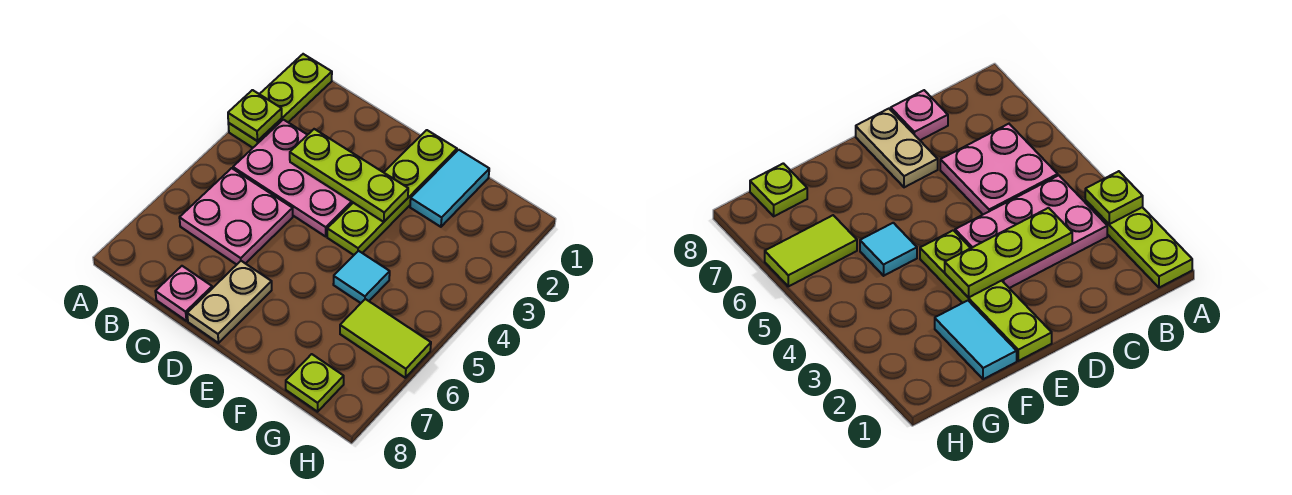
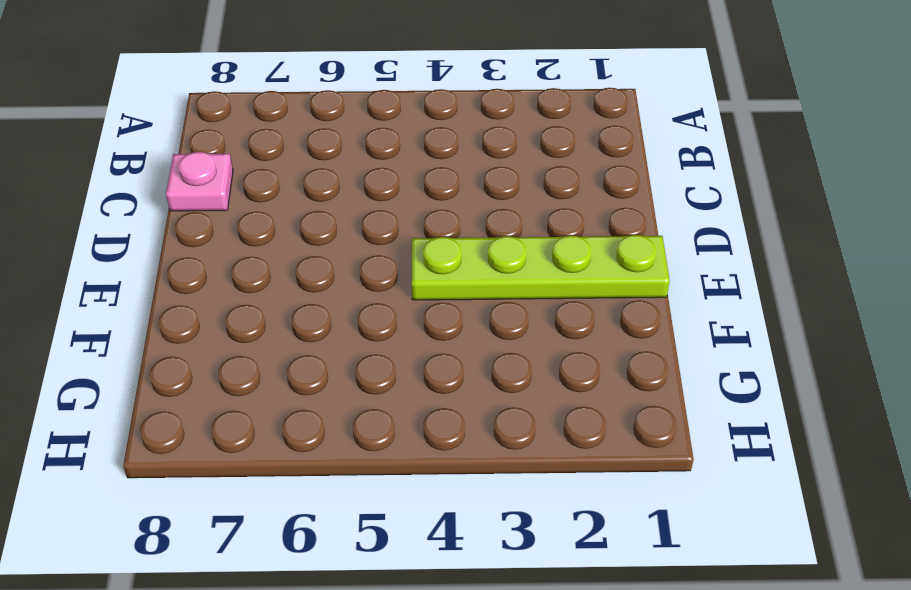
none -> lime plate A1:A3 level 1
none -> pink plate B3:D4 level 1
none -> pink plate B5:C6 level 1

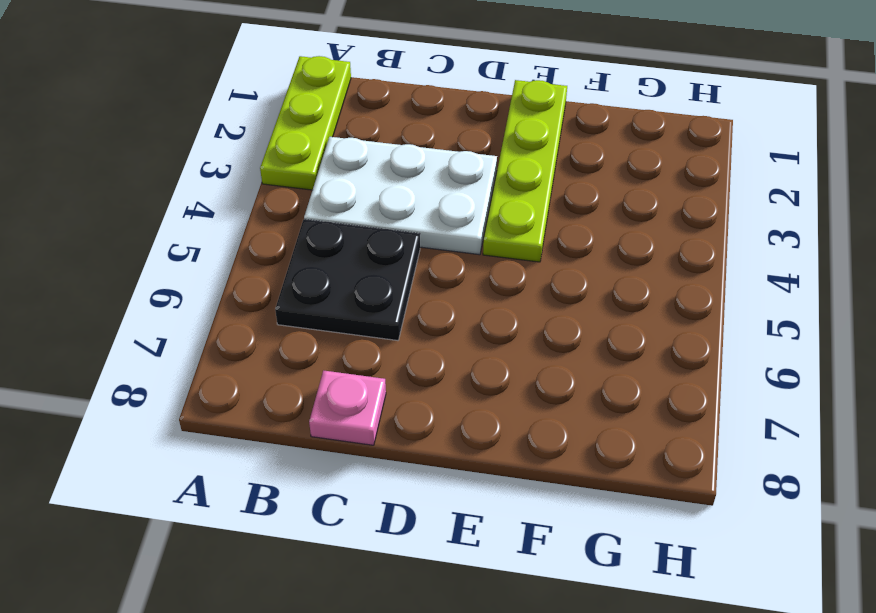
white plate B3:D4 level 1 -> pink plate B3:D4 level 1
black plate B5:C6 level 1 -> pink plate B5:C6 level 1
none -> tan plate D7:D8 level 1
none -> cyan tile F1:F2 level 1
none -> cyan tile F5 level 1

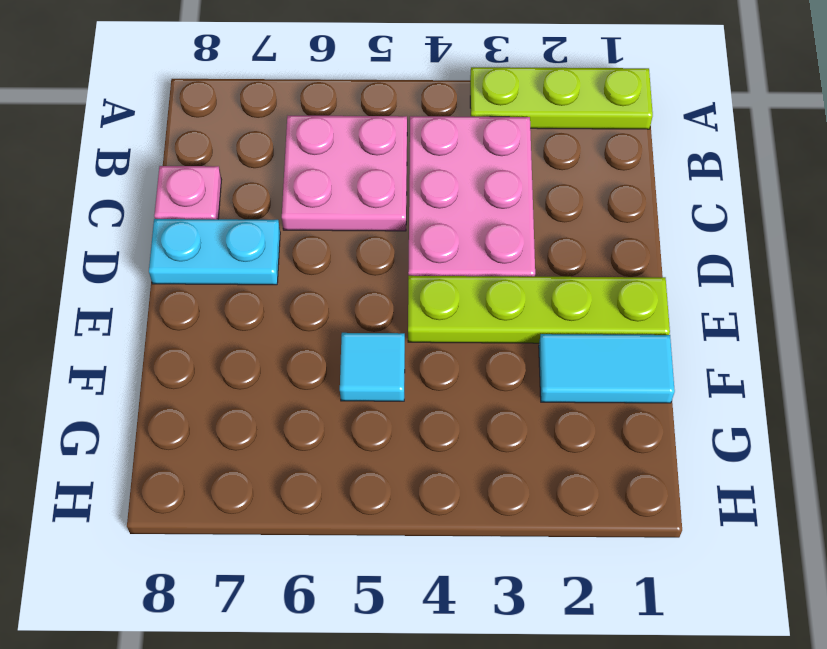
cyan plate D7:D8 level 1 -> tan plate D7:D8 level 1
none -> lime tile G6:H6 level 1
none -> lime plate G8 level 1
none -> lime plate A3 level 2

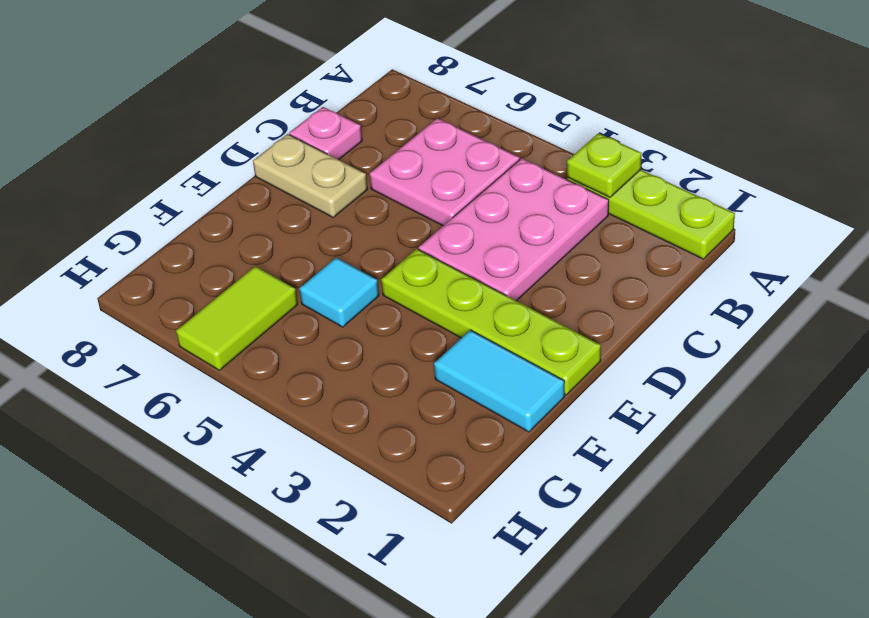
none -> lime plate G8 level 1
none -> lime plate C3:E3 level 2

